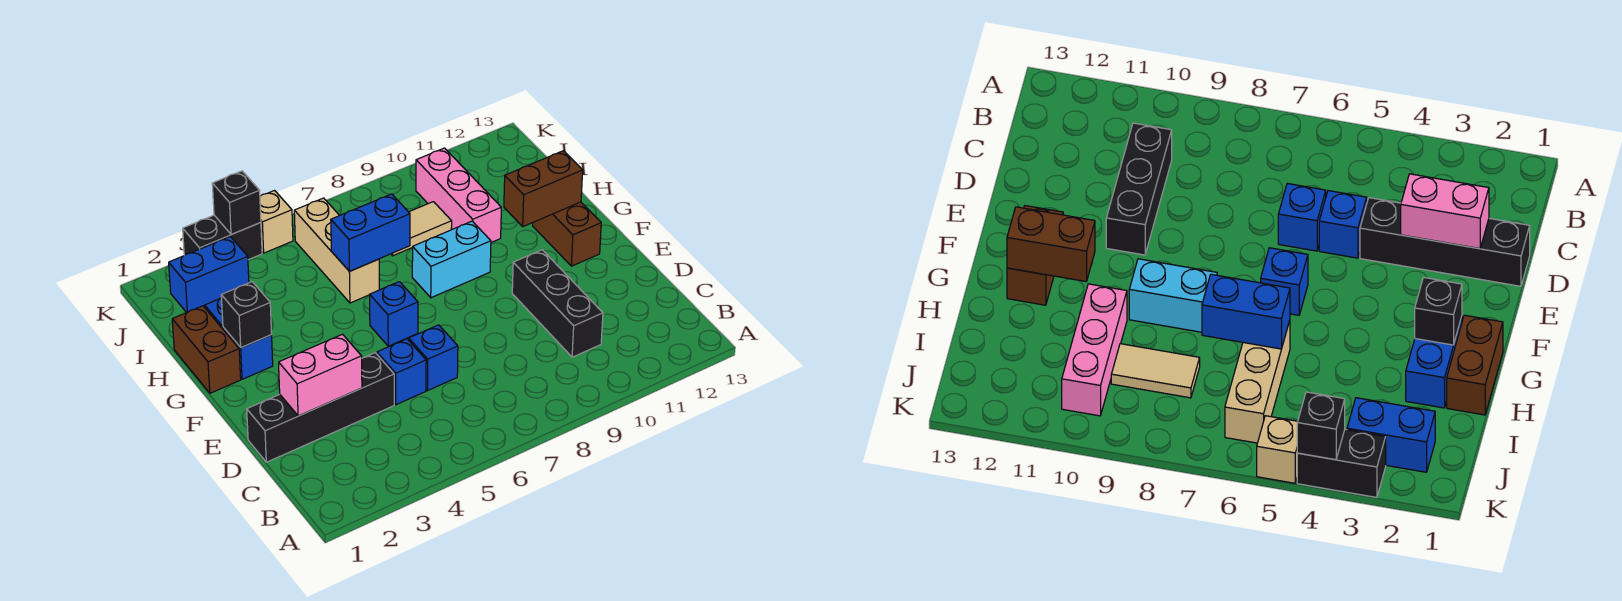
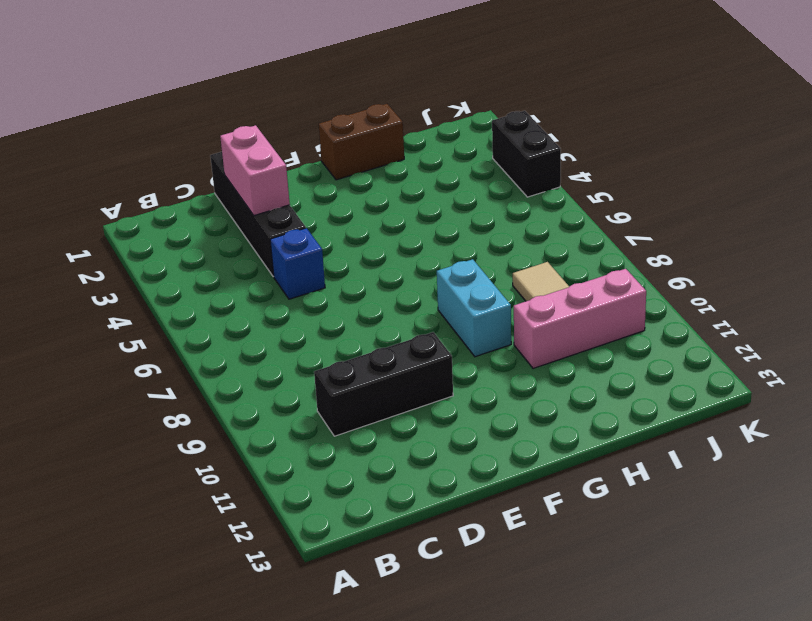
none -> blue brick D6 level 1
none -> blue brick F6 level 1
none -> brown brick F12:G12 level 1

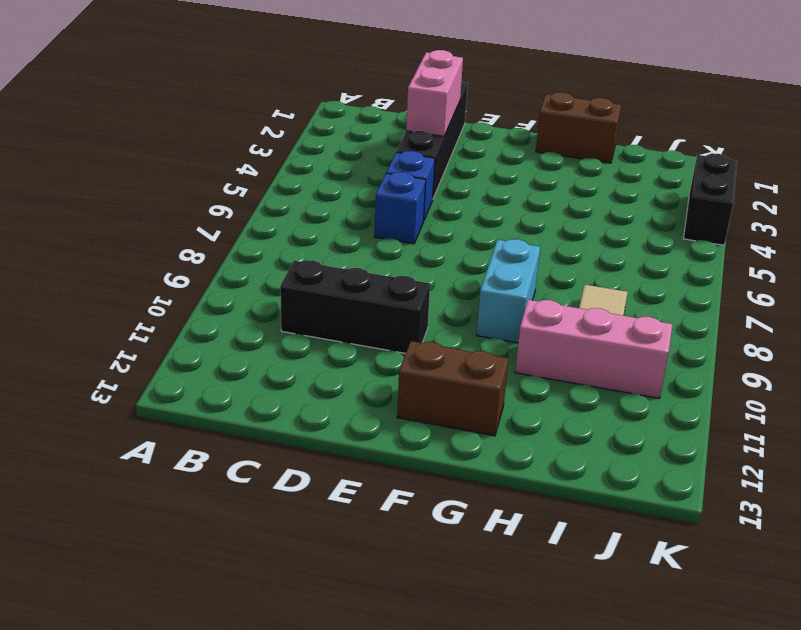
none -> blue brick F6 level 1
none -> blue brick G2:H2 level 1
none -> tan brick H6:J6 level 1

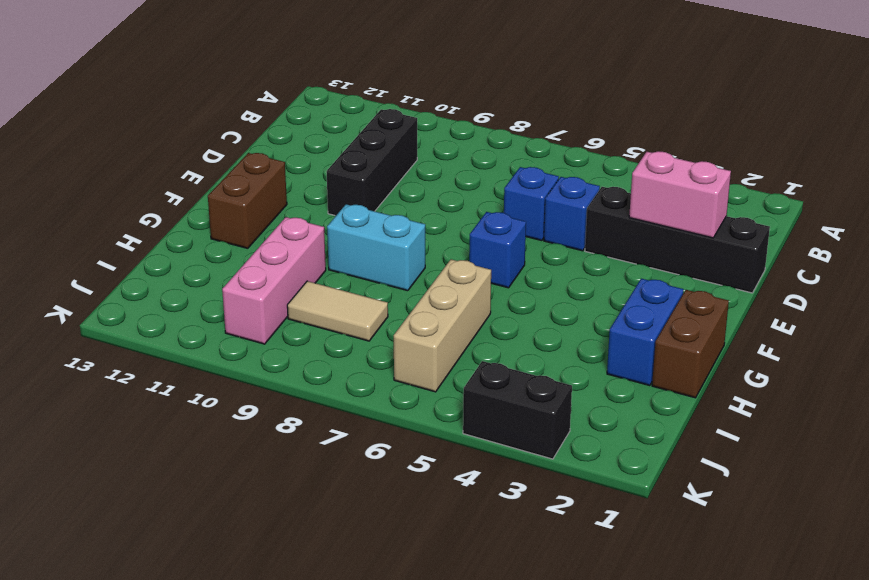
none -> blue brick J2:J3 level 1
none -> tan brick K5 level 1
none -> black brick G2 level 2

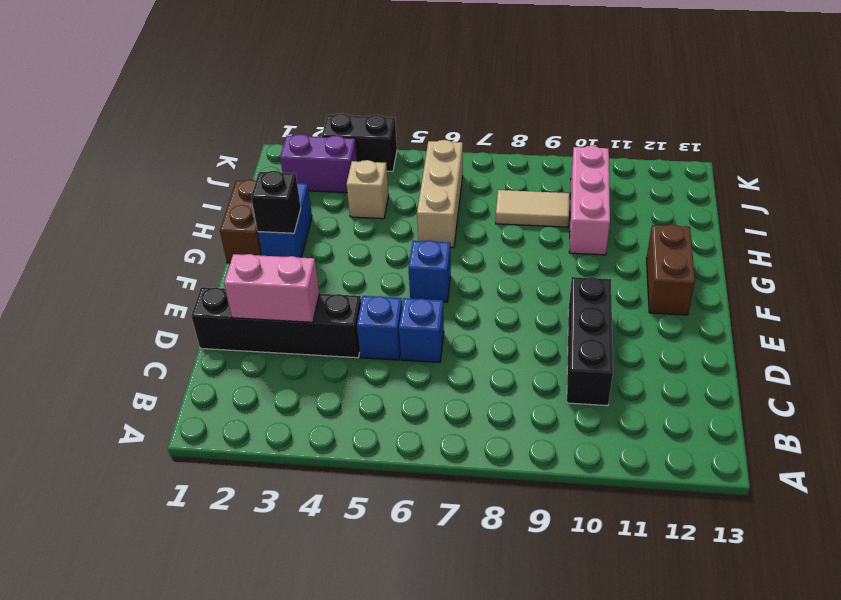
tan brick I4 level 1 -> tan brick K5 level 1
purple brick J2:J3 level 1 -> blue brick J2:J3 level 1
none -> cyan brick G8:G9 level 1
none -> brown brick G11:G12 level 2
none -> blue brick H6:H7 level 2

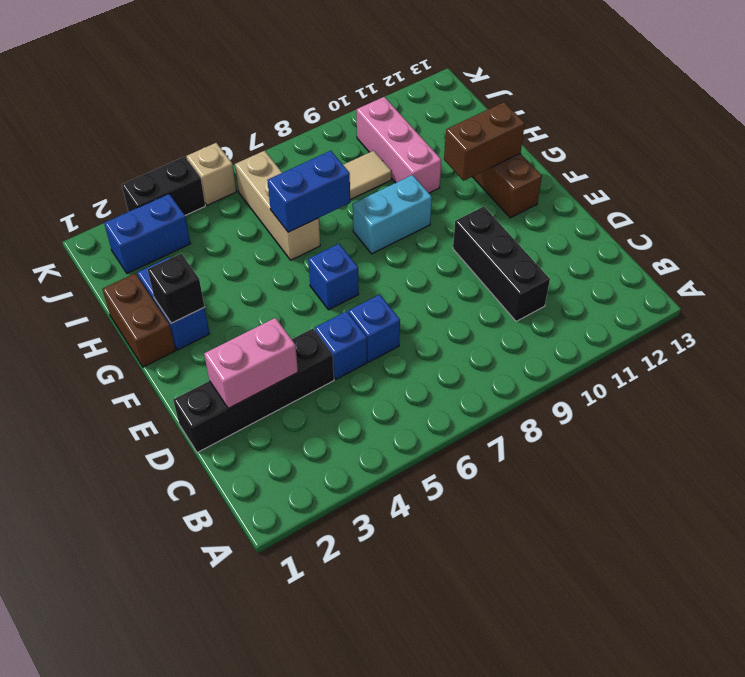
none -> black brick K4 level 2

